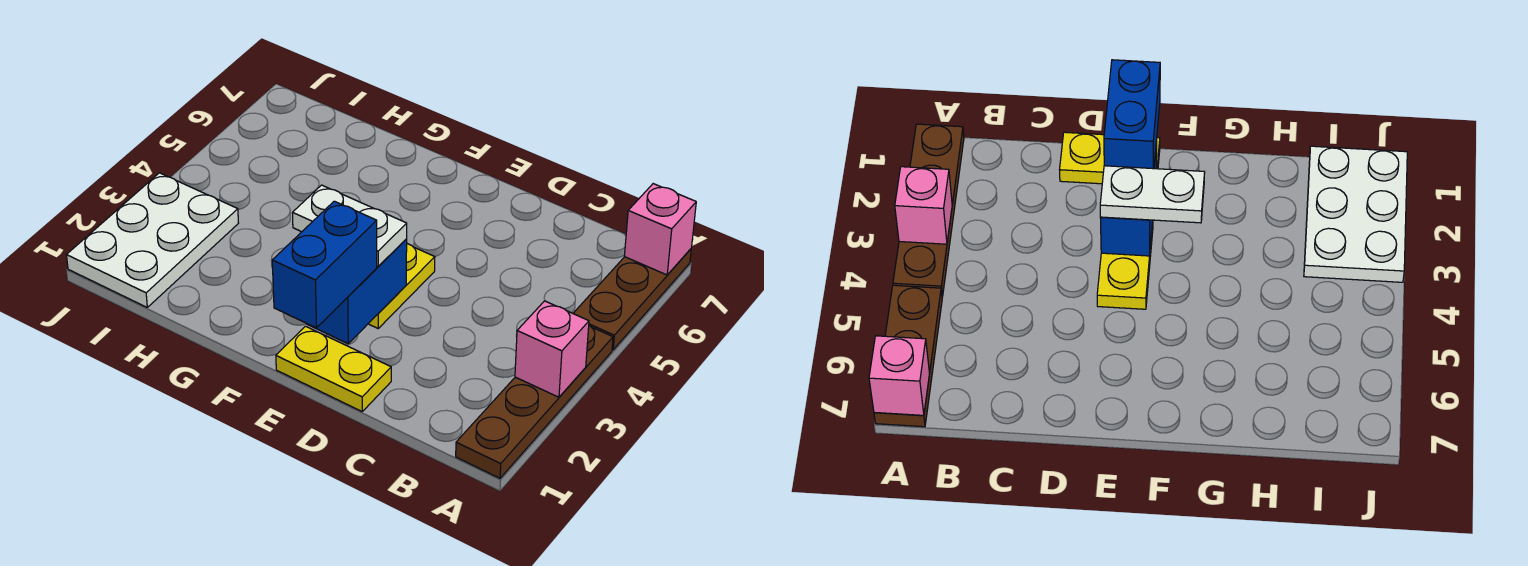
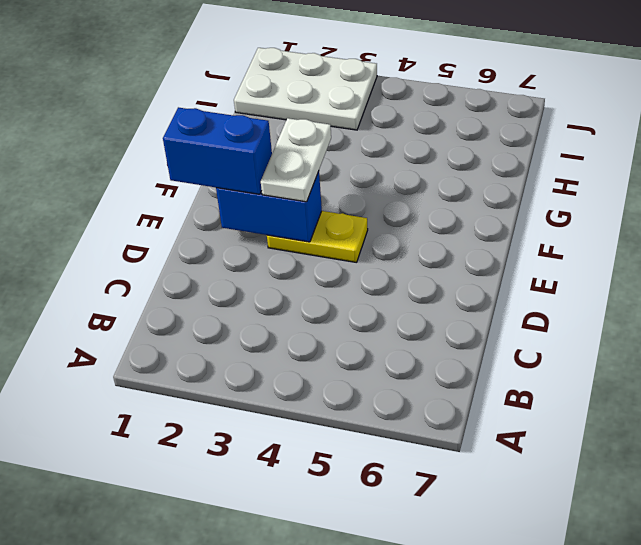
none -> brown plate A1:A4 level 1
none -> brown plate A5:A7 level 1

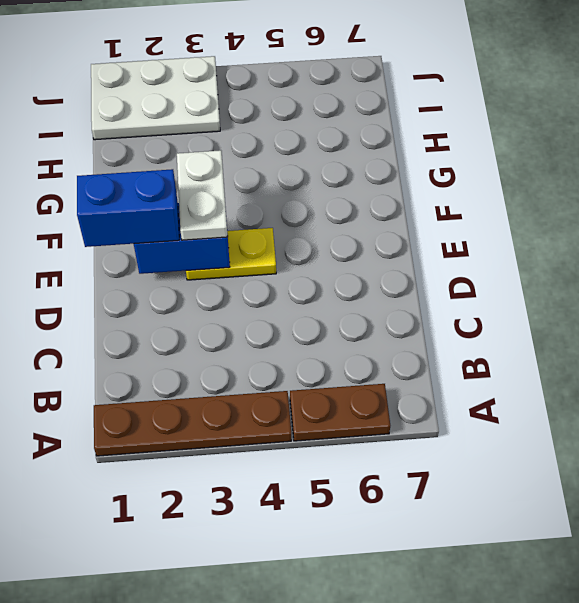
brown plate A5:A6 level 1 -> brown plate A5:A7 level 1
none -> yellow plate D1:E1 level 1
none -> pink brick A3 level 2

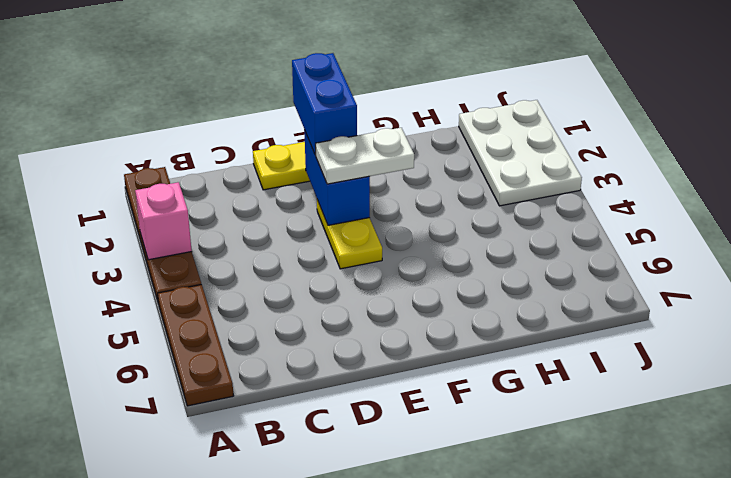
none -> pink brick A7 level 2

